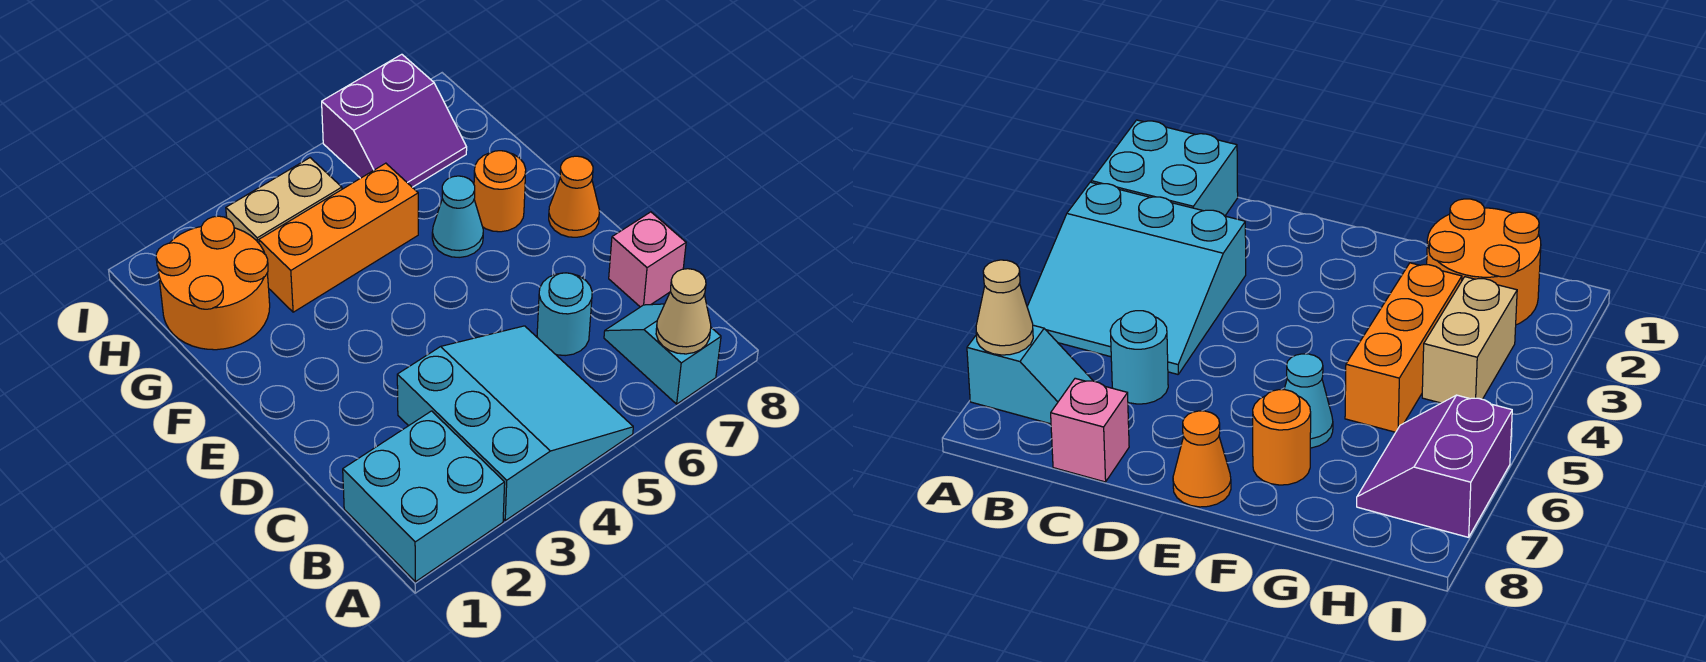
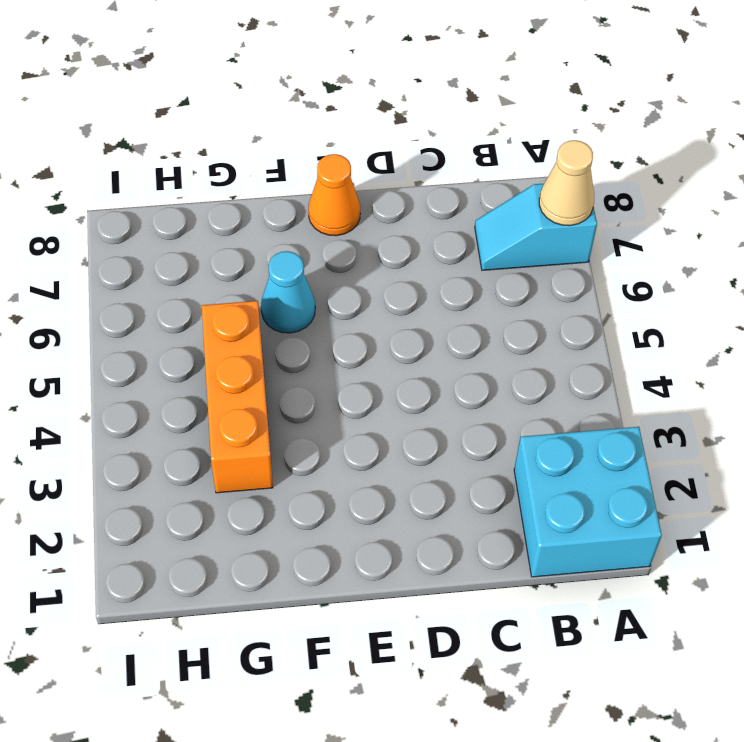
none -> cyan slope A3:C5 level 1 top 3
none -> cyan round brick C6 level 1
none -> pink brick C8 level 1

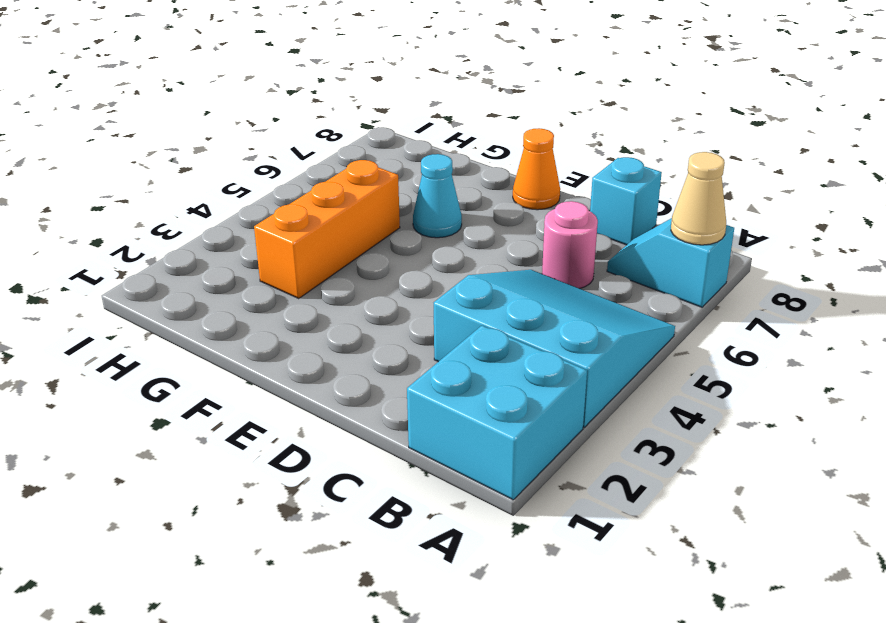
pink round brick C6 level 1 -> cyan round brick C6 level 1
cyan brick C8 level 1 -> pink brick C8 level 1
none -> orange round brick F7 level 1
none -> orange round brick G1:H2 level 1
none -> tan brick H3:H4 level 1

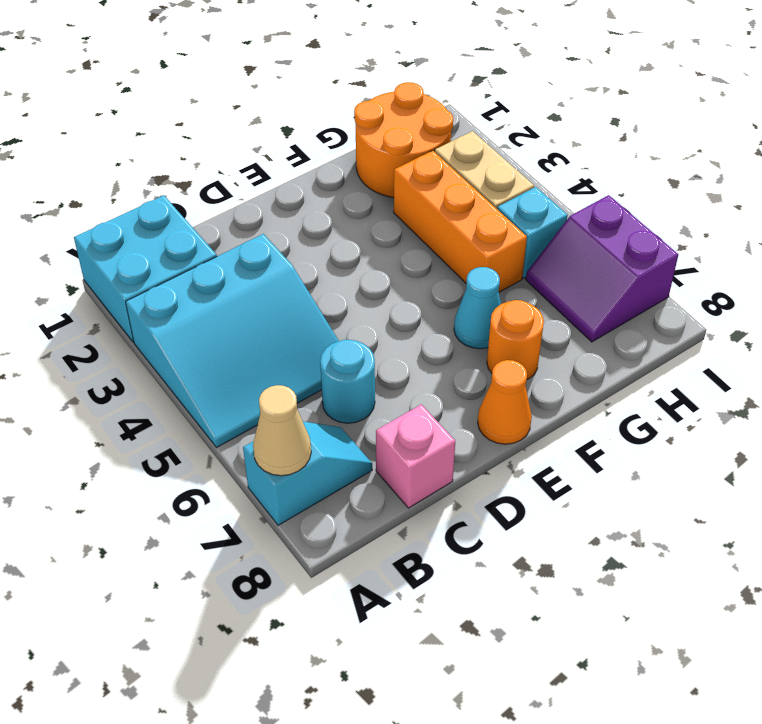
cyan brick H5 level 1 -> none

